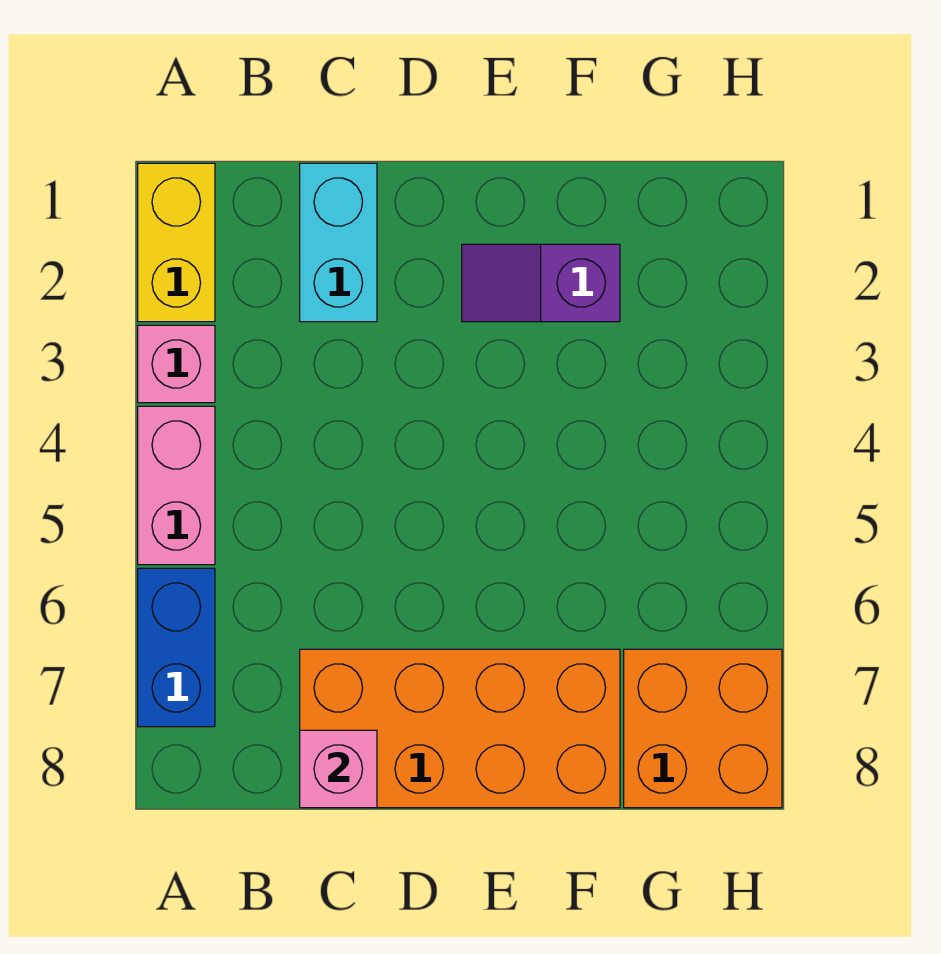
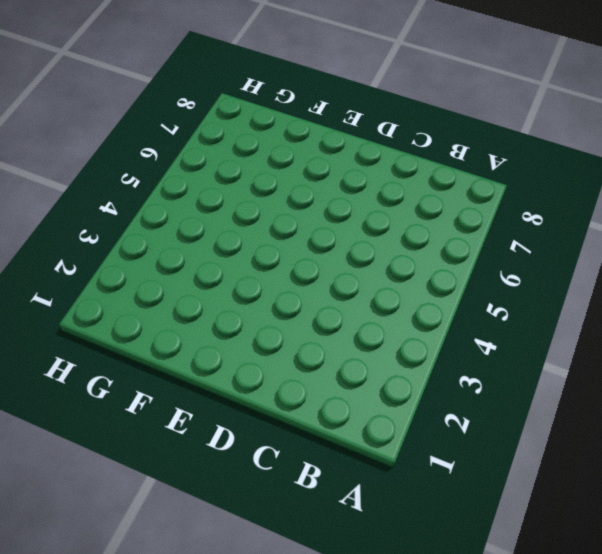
none -> yellow brick A1:A2 level 1
none -> pink brick A3 level 1

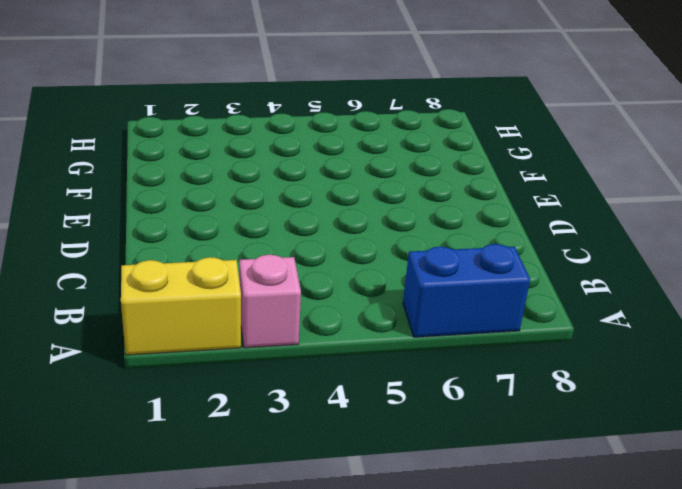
none -> pink brick A4:A5 level 1
none -> cyan brick C1:C2 level 1

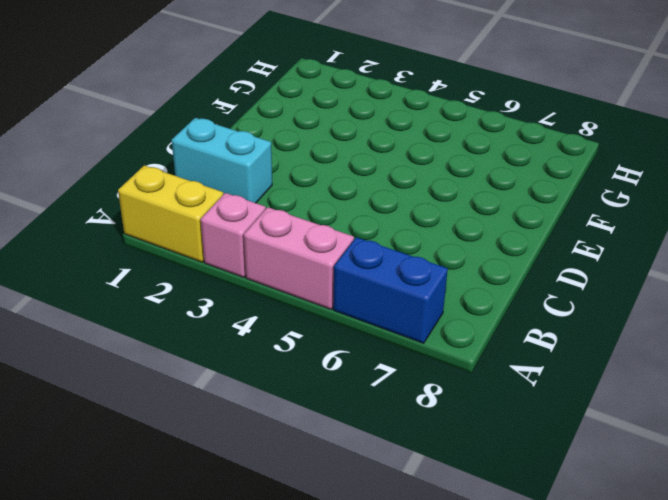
none -> orange brick C7:F8 level 1
none -> purple slope E2:F2 level 1 top F

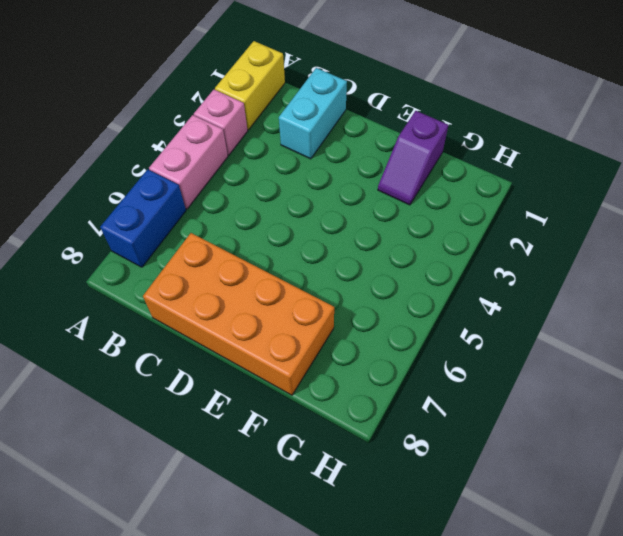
purple slope F1:F2 level 1 top 1 -> purple slope E2:F2 level 1 top F
none -> orange brick G7:H8 level 1
none -> pink brick C8 level 2

